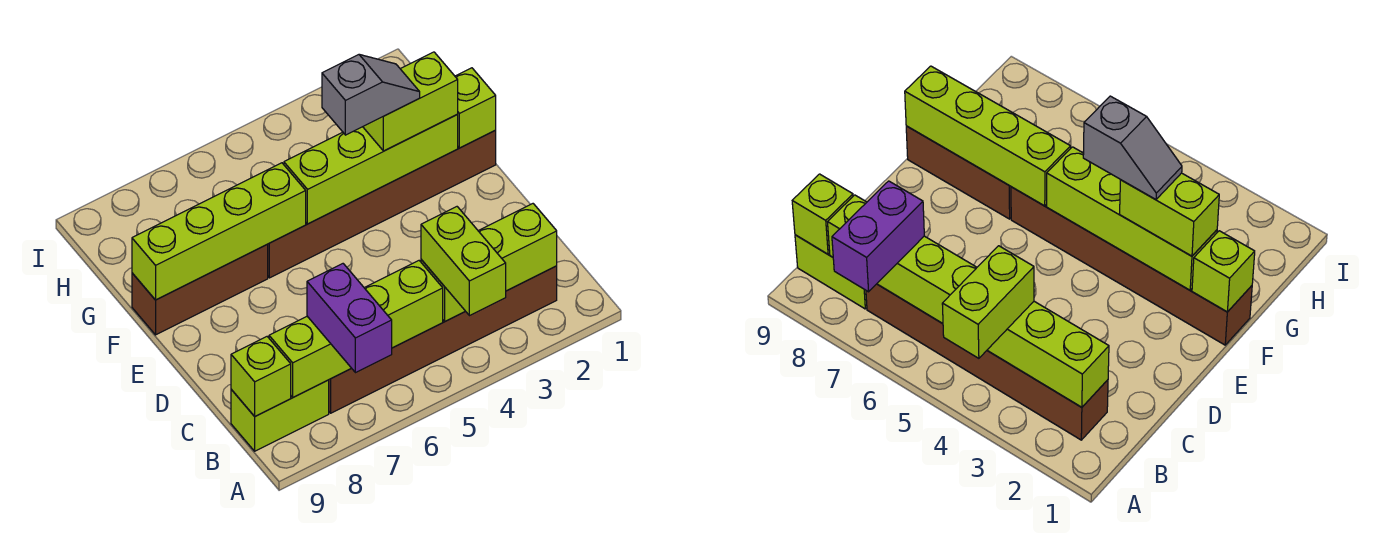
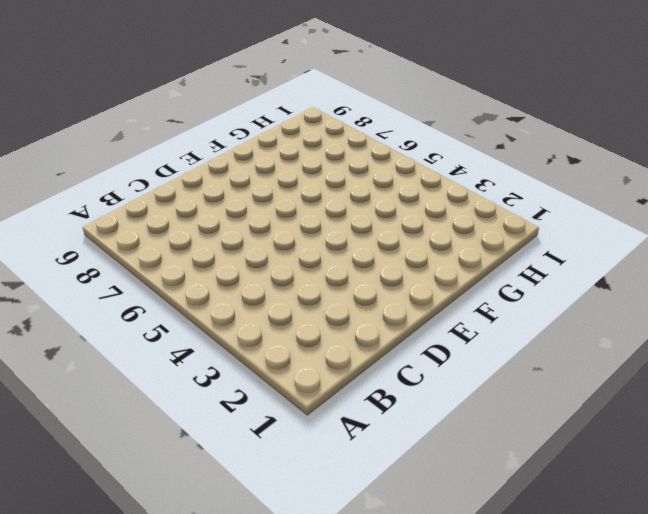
none -> brown brick B2:B7 level 1
none -> lime brick B8:B9 level 1
none -> brown brick F1:F6 level 1

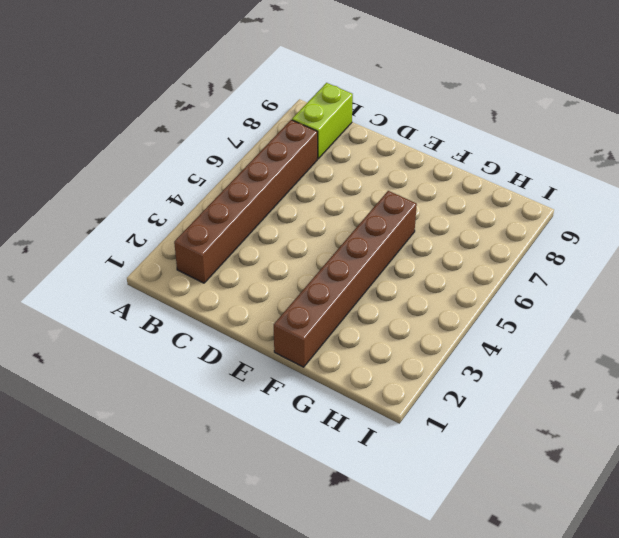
none -> brown brick F7:F9 level 1
none -> lime brick B2:B4 level 2
none -> lime brick B5:B8 level 2

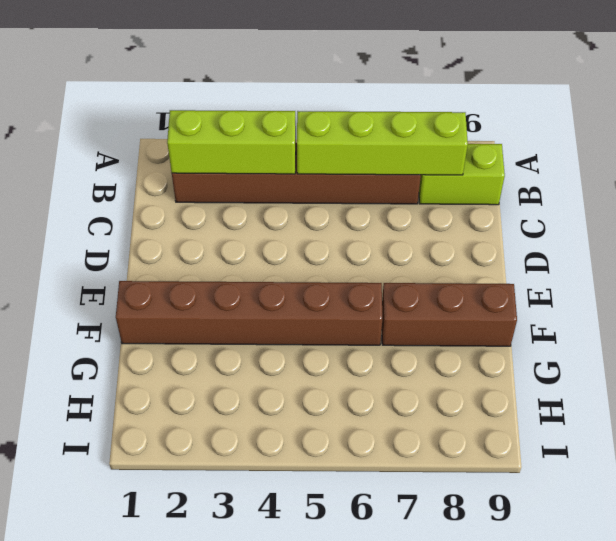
none -> lime brick B9 level 2
none -> lime brick F1 level 2
none -> lime brick F2:F5 level 2

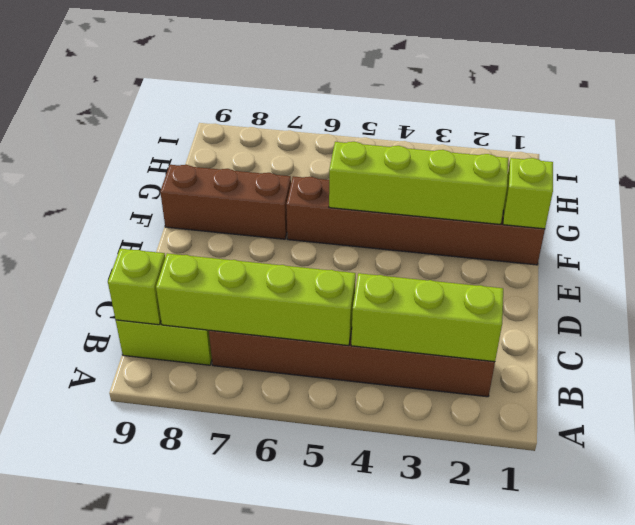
none -> lime brick F6:F9 level 2
none -> lime brick A4:B4 level 3
none -> purple brick A7:B7 level 3

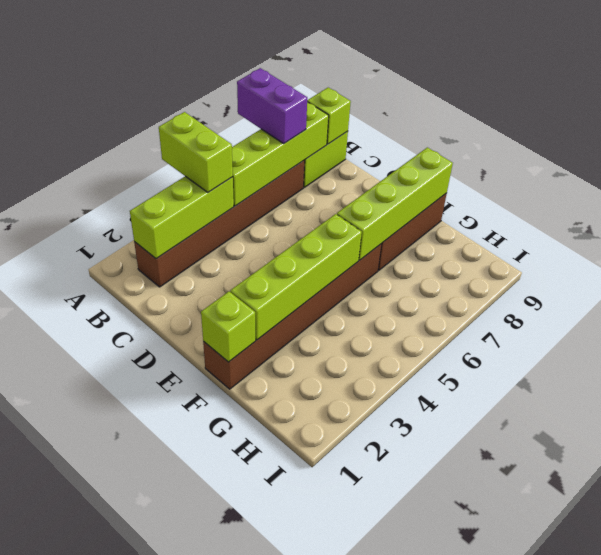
none -> lime brick F2:F3 level 3
none -> grey slope F3:F4 level 4 top 4

